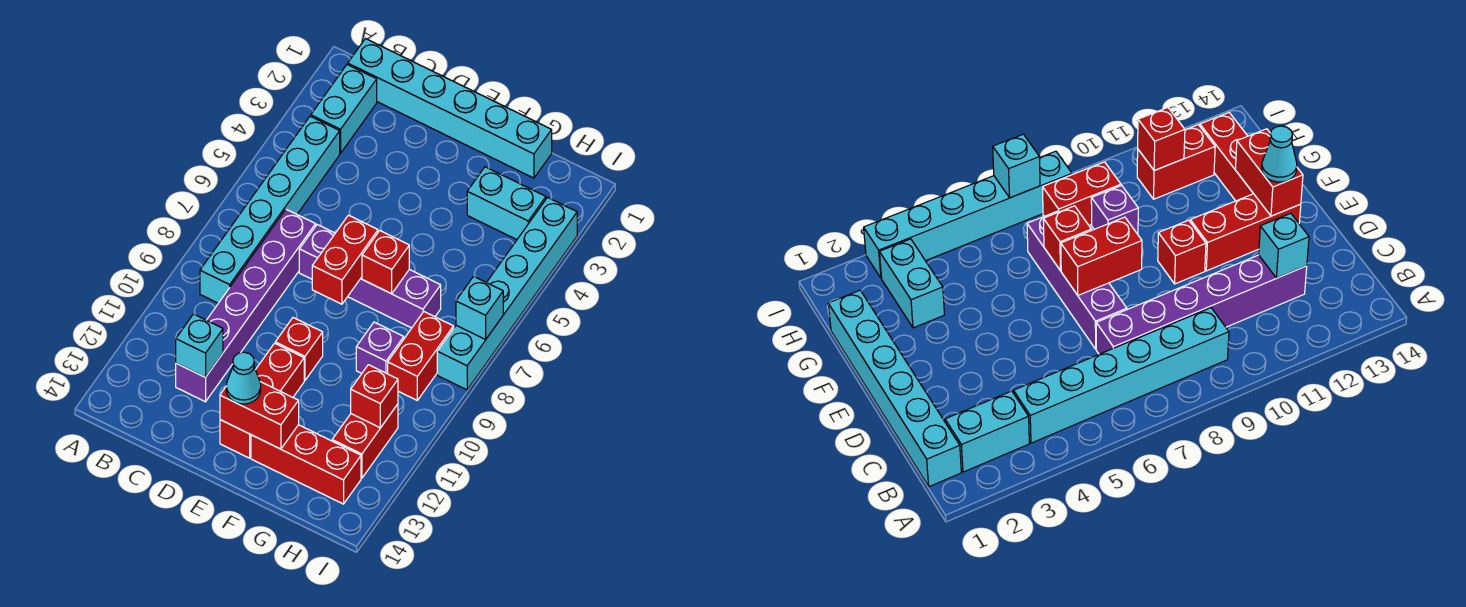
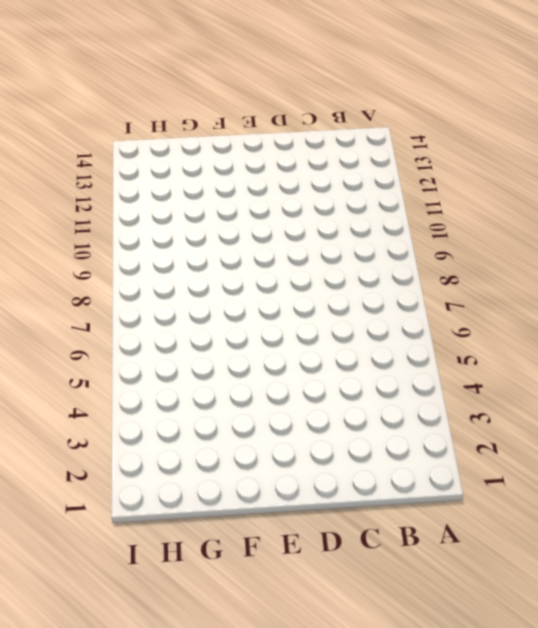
none -> cyan brick B1:G1 level 1
none -> cyan brick B2:B3 level 1
none -> cyan brick B4:B9 level 1

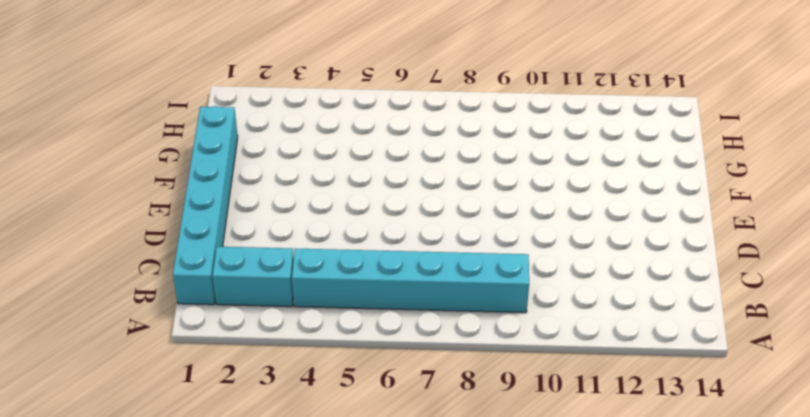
none -> purple brick C7:C12 level 1
none -> purple brick D7:G7 level 1
none -> red brick E10 level 1

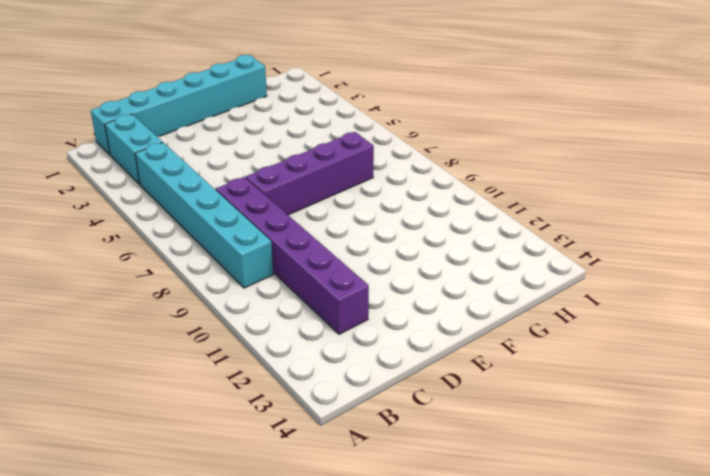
none -> red brick E10 level 1
none -> red brick E11:E13 level 1
none -> red brick F13:H13 level 1

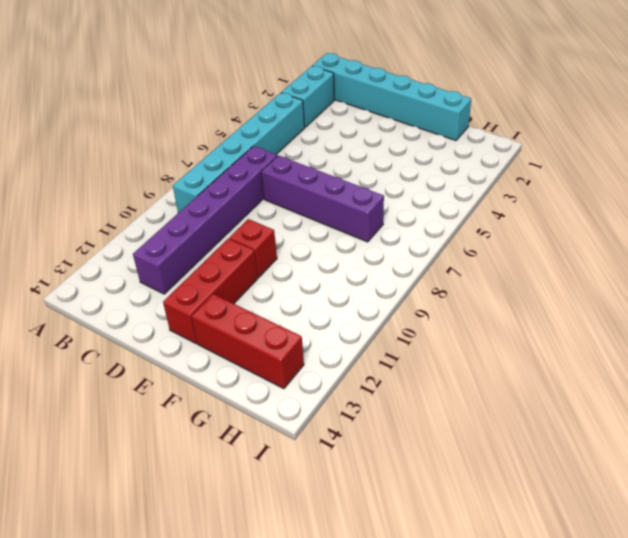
none -> cyan brick G3:H3 level 1
none -> purple brick G9 level 1
none -> red brick H8:H9 level 1

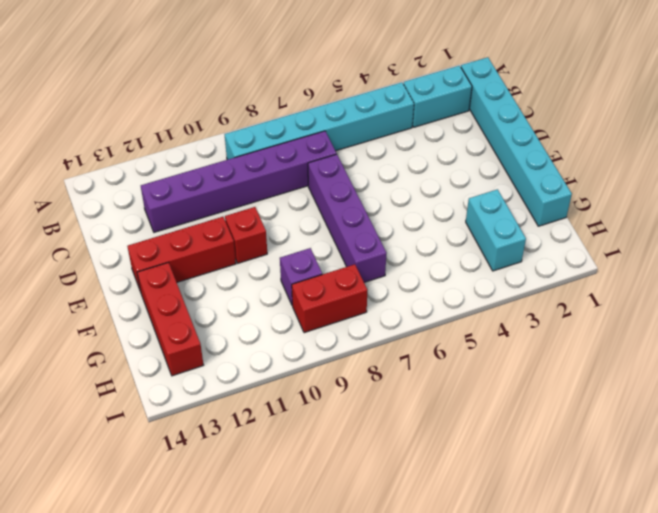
none -> red brick H11:H12 level 1
none -> cyan brick I3:I8 level 1
none -> cyan brick C12 level 2

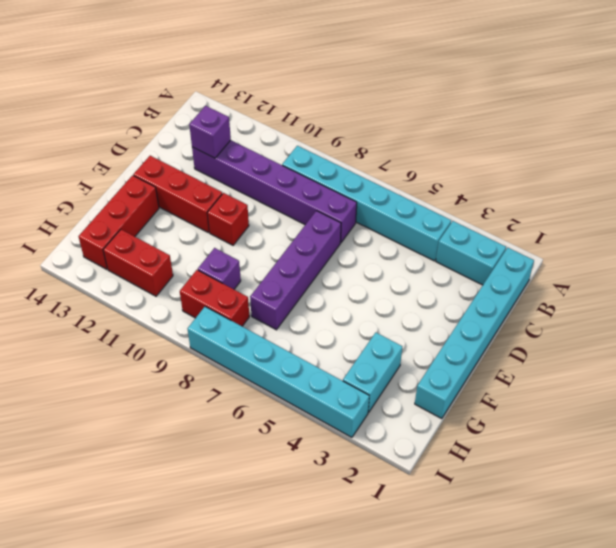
purple brick C12 level 2 -> cyan brick C12 level 2
none -> red brick E7:E8 level 2
none -> red brick E13:F13 level 2
none -> red brick F7 level 2

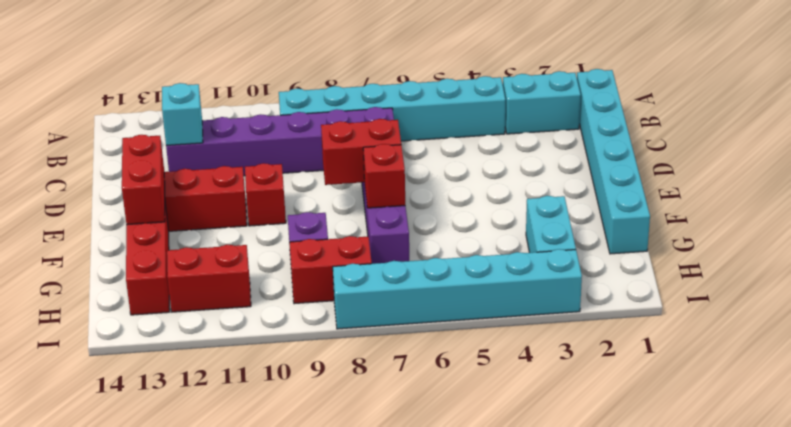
none -> red brick H11 level 2
none -> cyan brick I7 level 2
none -> cyan cone E13 level 3

